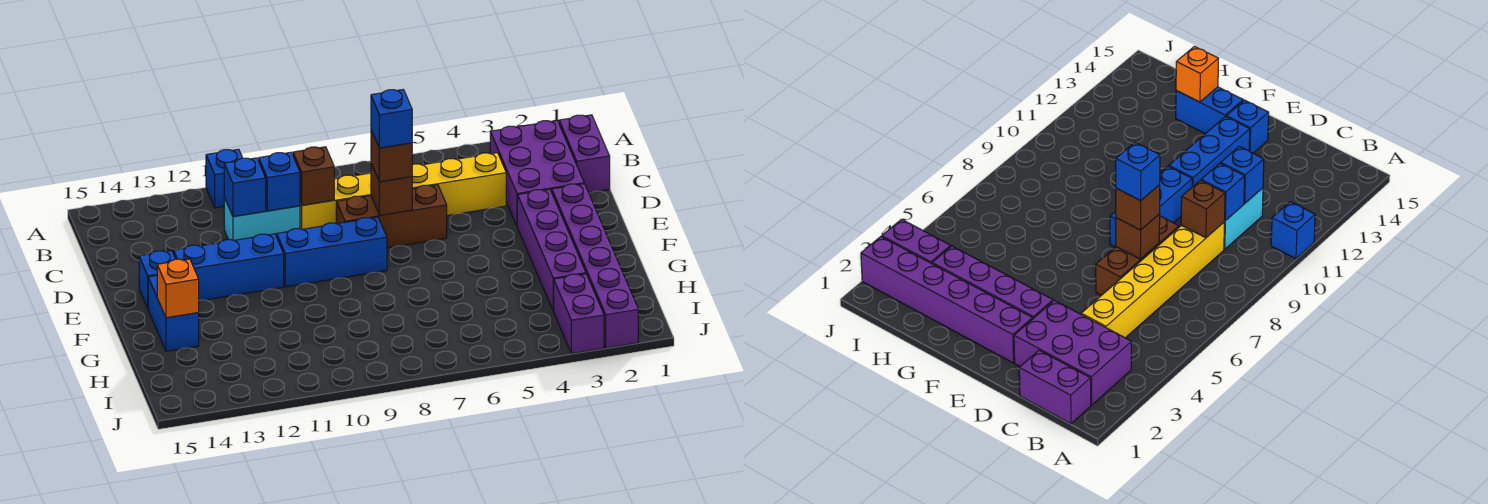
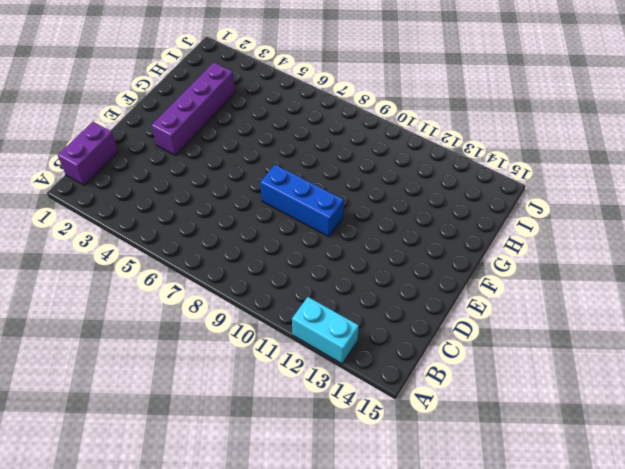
cyan brick A12:A13 level 1 -> cyan brick C10:C11 level 1
none -> blue brick A11 level 1
none -> purple brick B2:D3 level 1
none -> yellow brick C4:C9 level 1

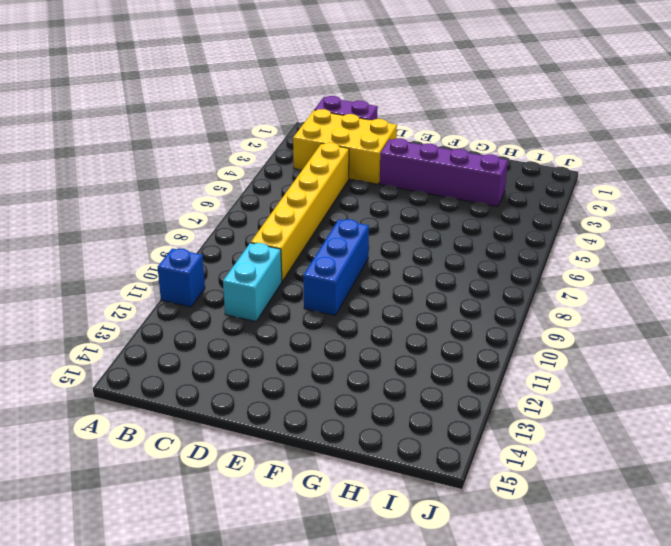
yellow brick B2:D3 level 1 -> purple brick B2:D3 level 1
none -> brown brick D6:D8 level 1
none -> purple brick E2:J2 level 1
none -> blue brick E11:E13 level 1

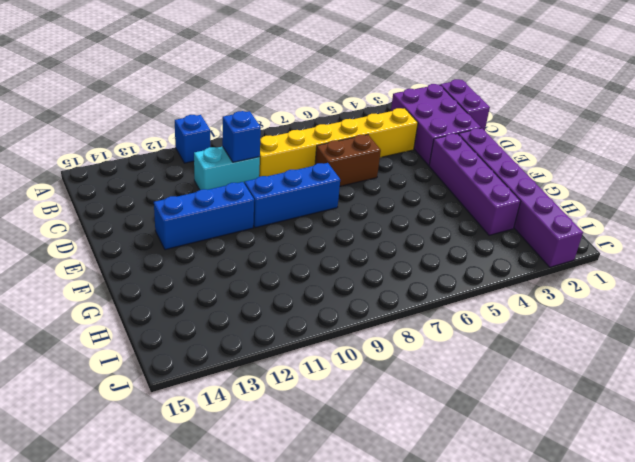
brown brick D6:D7 level 1 -> brown brick D6:D8 level 1
none -> blue brick E14 level 1
none -> blue brick F14:G14 level 1
none -> purple brick I3:J3 level 1

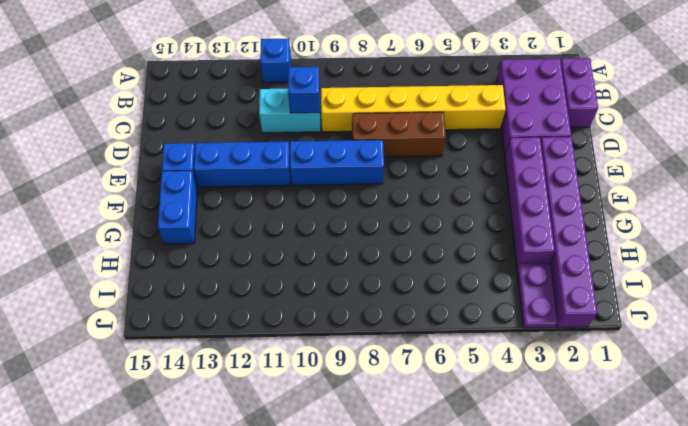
purple plate I3:J3 level 1 -> purple brick I3:J3 level 1
none -> brown brick C9 level 2
none -> blue brick C11 level 2
none -> brown brick D7 level 2

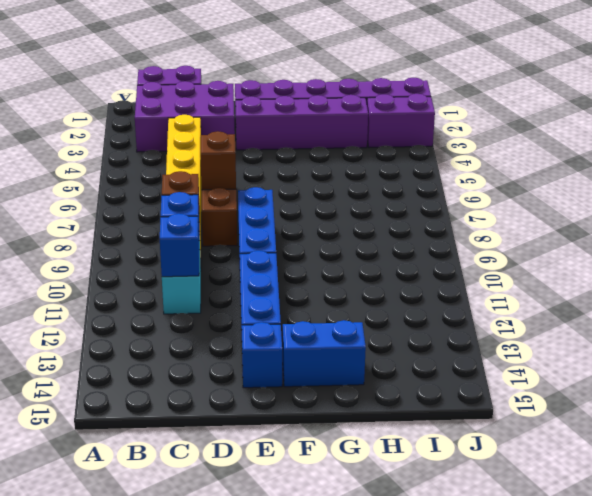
none -> blue brick A11 level 1
none -> orange brick G14 level 2
none -> brown brick D7 level 3

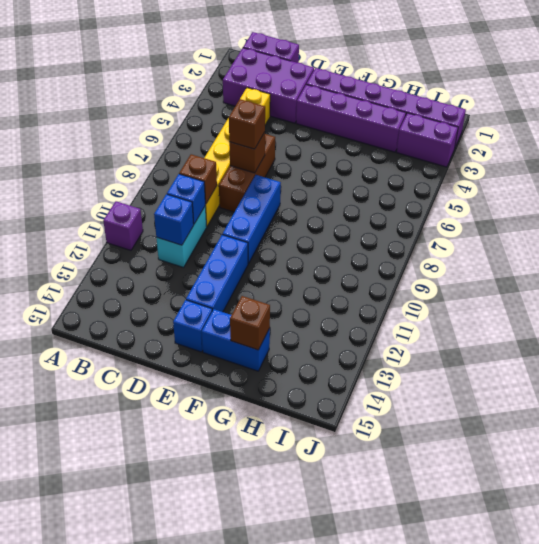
purple brick A11 level 1 -> blue brick A11 level 1
brown brick G14 level 2 -> orange brick G14 level 2
none -> blue brick D7 level 4

